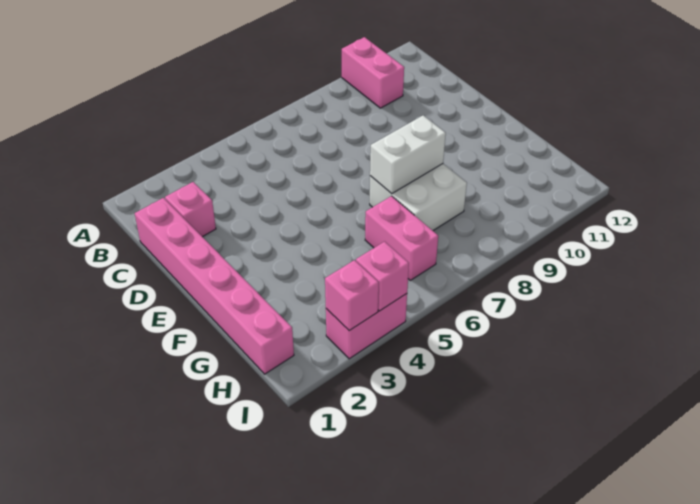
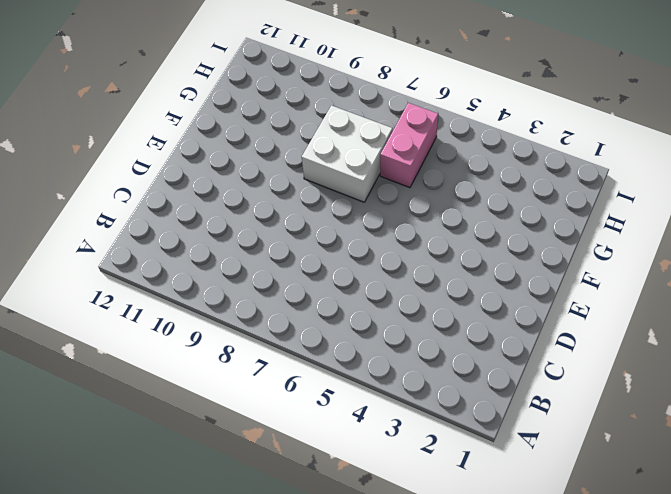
none -> pink brick A10:B10 level 1
none -> pink brick C1:H1 level 1

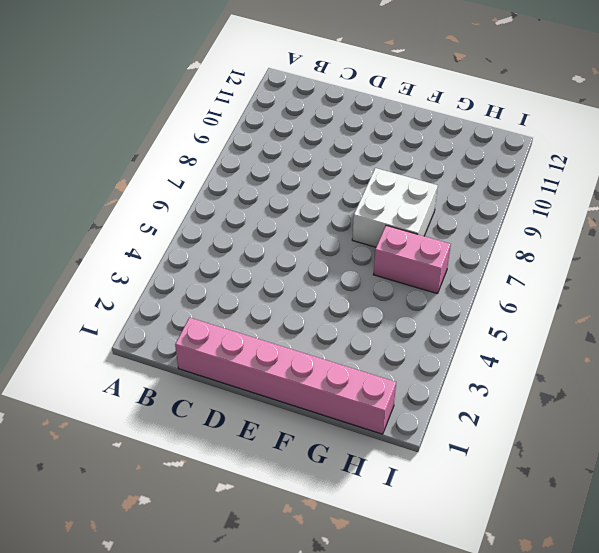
none -> pink brick A10:B10 level 1
none -> pink brick C2 level 1

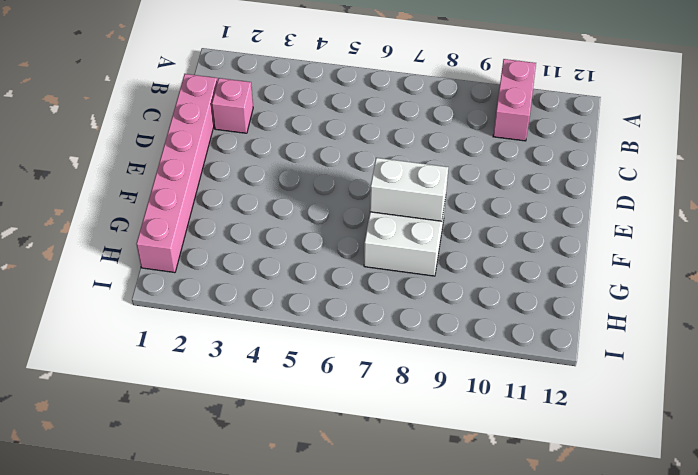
none -> pink brick G6:H6 level 1
none -> pink brick I3:I4 level 1

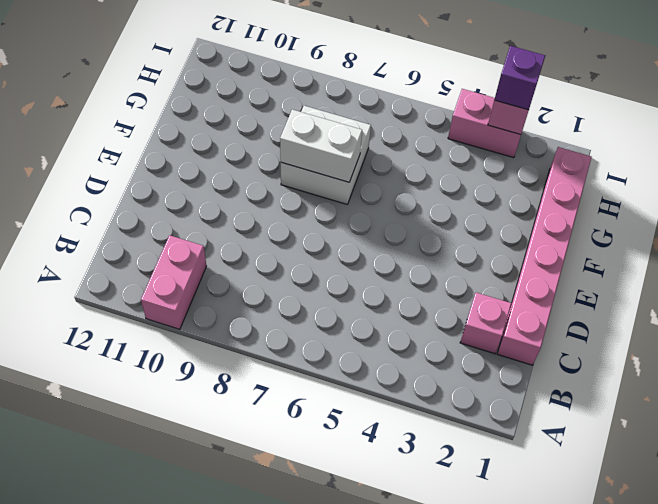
purple brick I3 level 3 -> none
none -> pink brick G6:H6 level 1
none -> pink brick I4 level 2

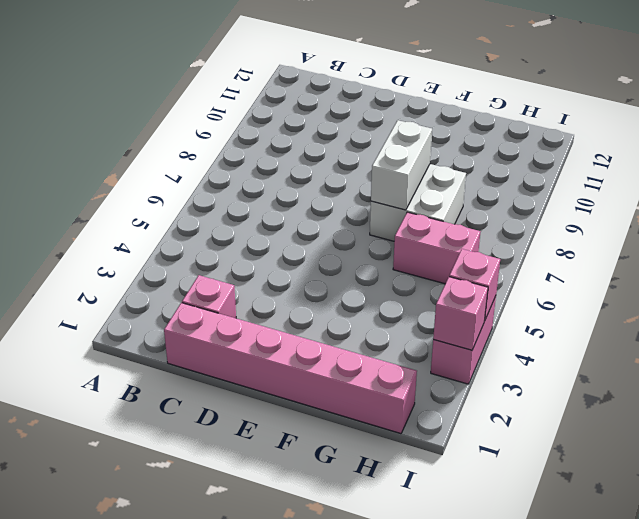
none -> pink brick A10:B10 level 1

